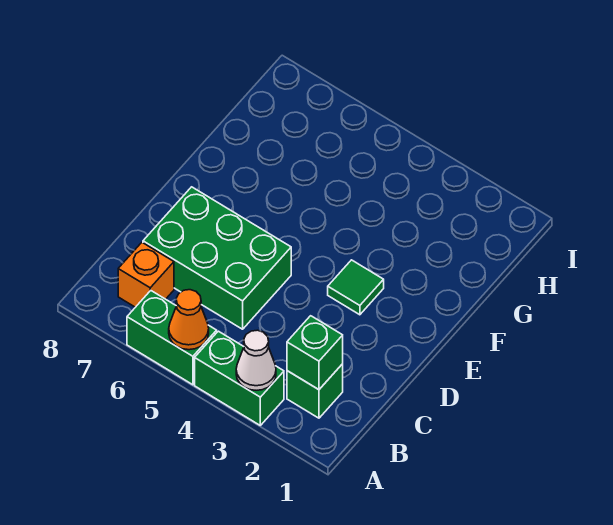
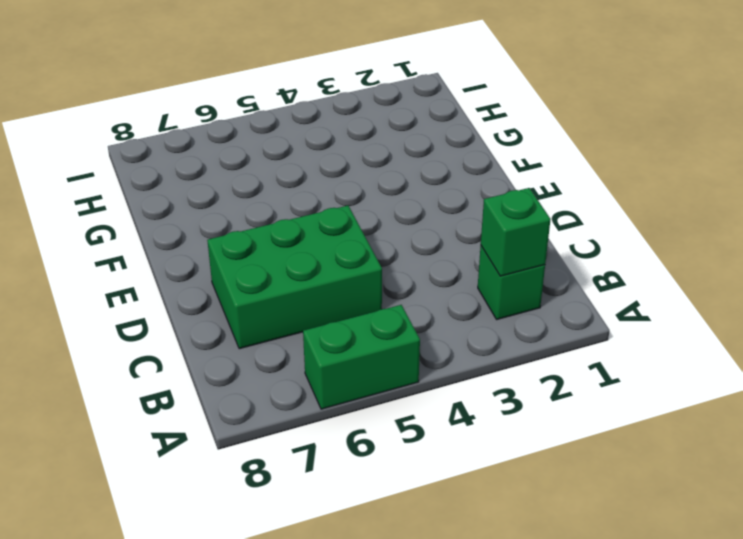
none -> green brick A3:A4 level 1
none -> orange brick B7 level 1

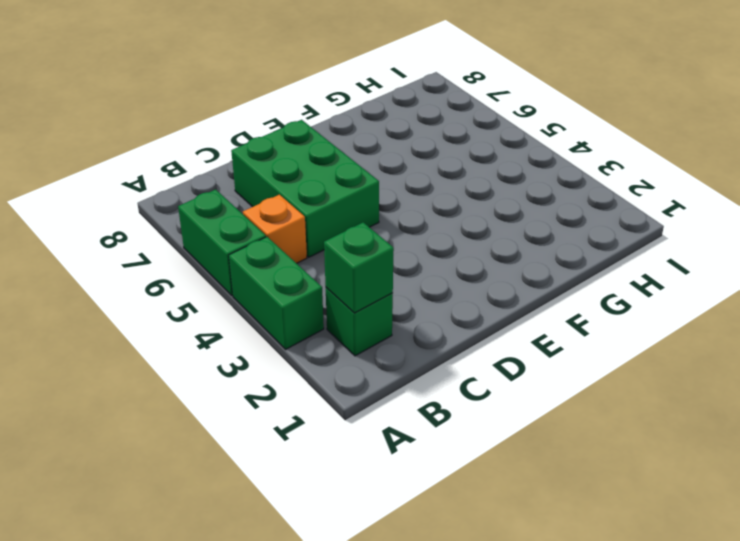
orange brick B5 level 1 -> orange brick B7 level 1
none -> green tile E3 level 1
none -> white cone A3 level 2

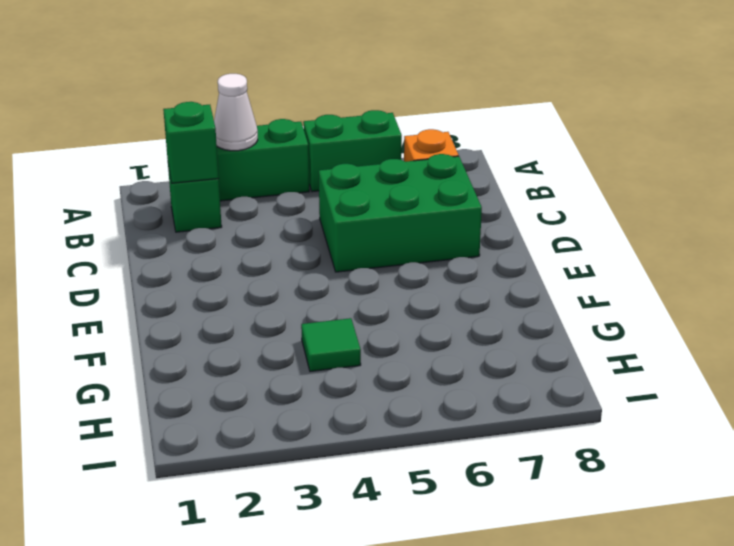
green tile G4 level 1 -> green tile E3 level 1
none -> orange cone A5 level 2

